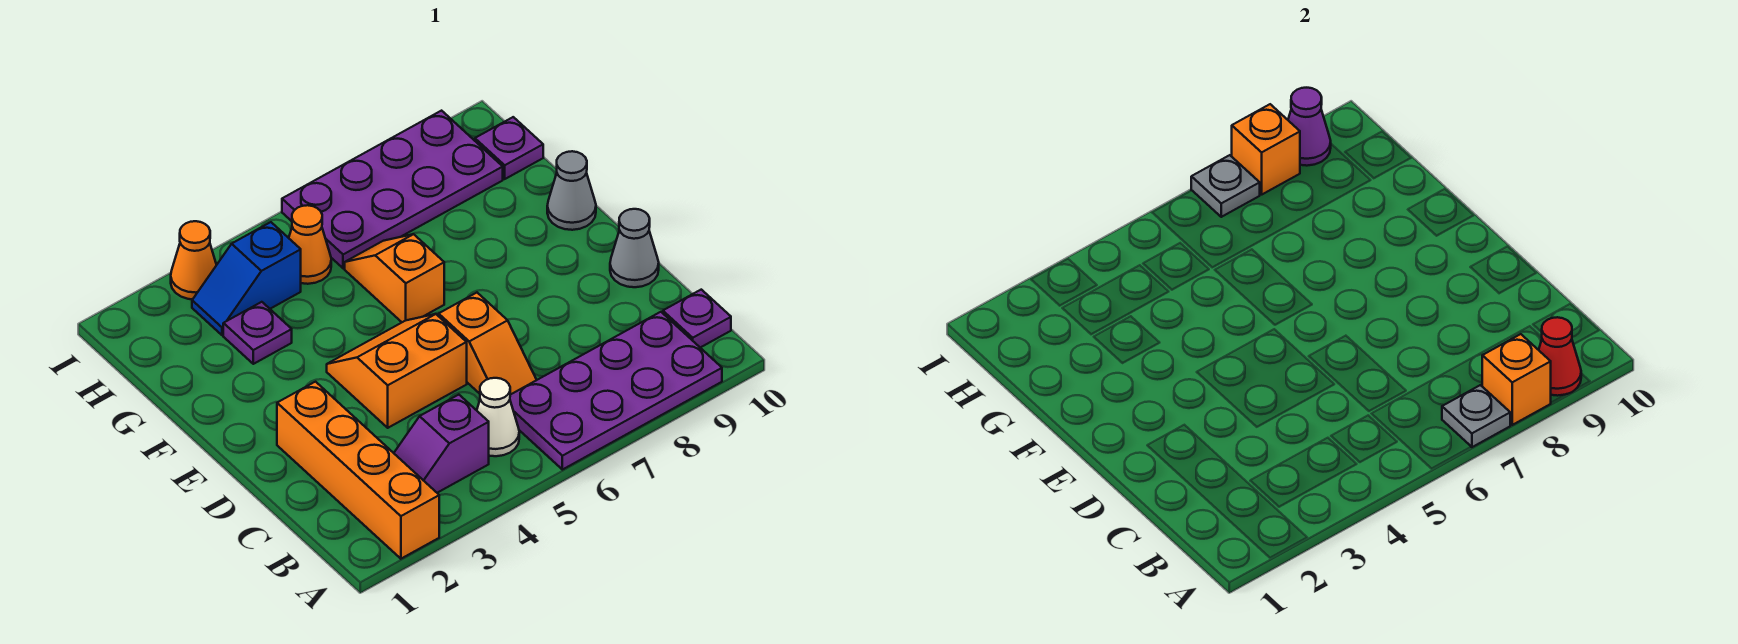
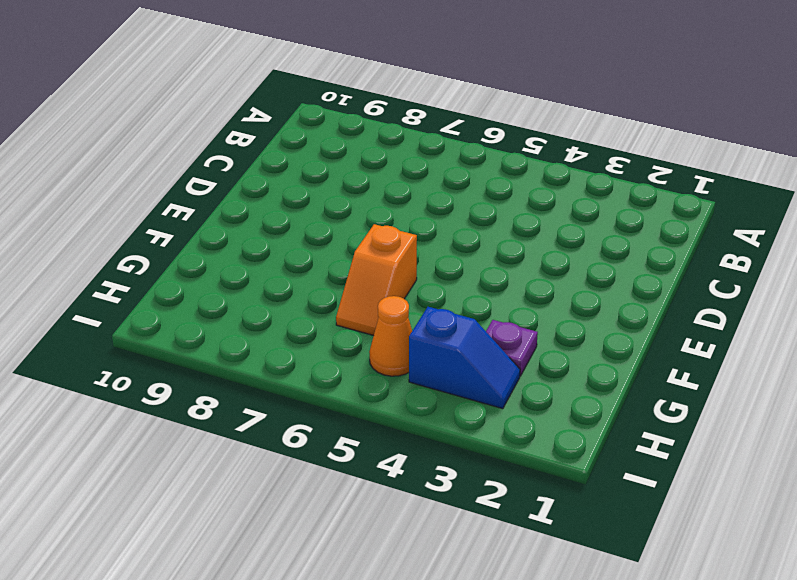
none -> orange brick A2:D2 level 1
none -> purple plate A6:B9 level 1
none -> purple slope B3:B4 level 1 top 4

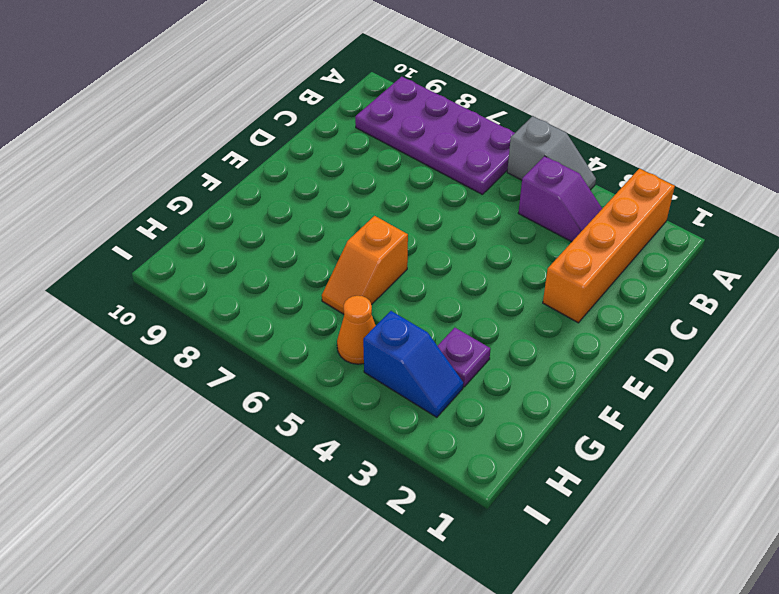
grey slope A4:A5 level 1 top 5 -> none
none -> white cone B5 level 1
none -> purple plate B10 level 1
none -> orange slope C6:D6 level 1 top D

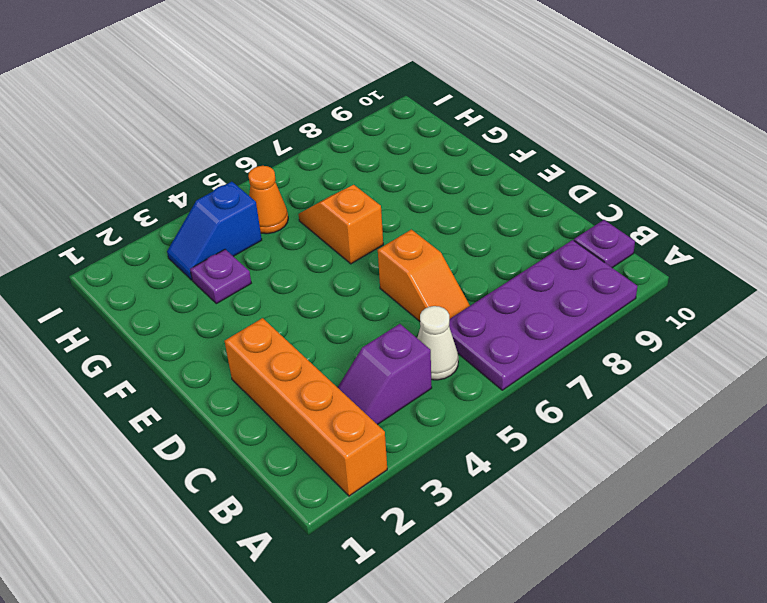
none -> orange slope D4:E5 level 1 top D
none -> grey cone D10 level 1
none -> grey cone F10 level 1

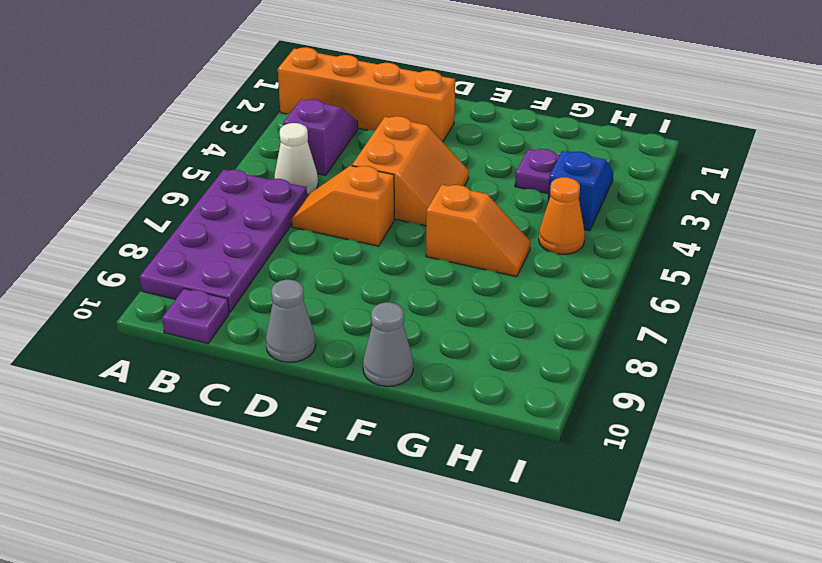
none -> purple plate H6:I9 level 1
none -> purple plate H10 level 1
none -> orange cone I3 level 1

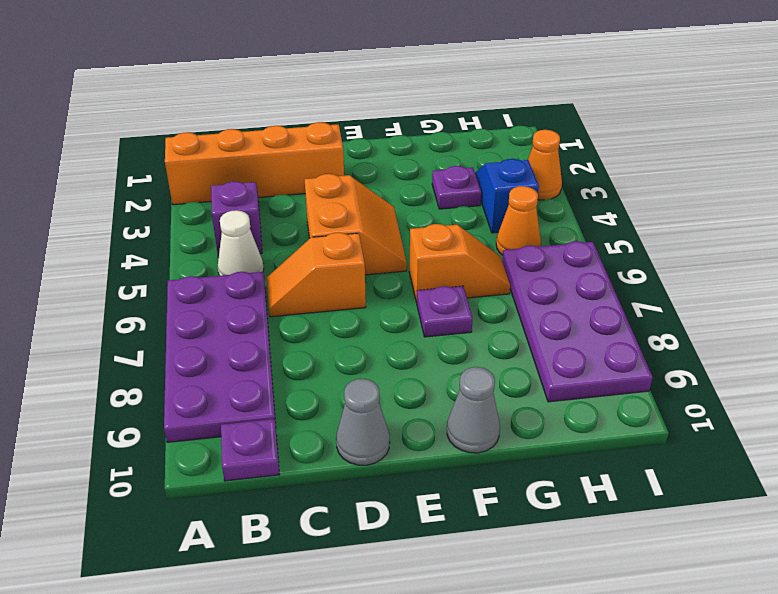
purple plate F7 level 1 -> purple plate H10 level 1
none -> grey plate A7 level 2
none -> orange brick A8 level 2
none -> red cone A9 level 2

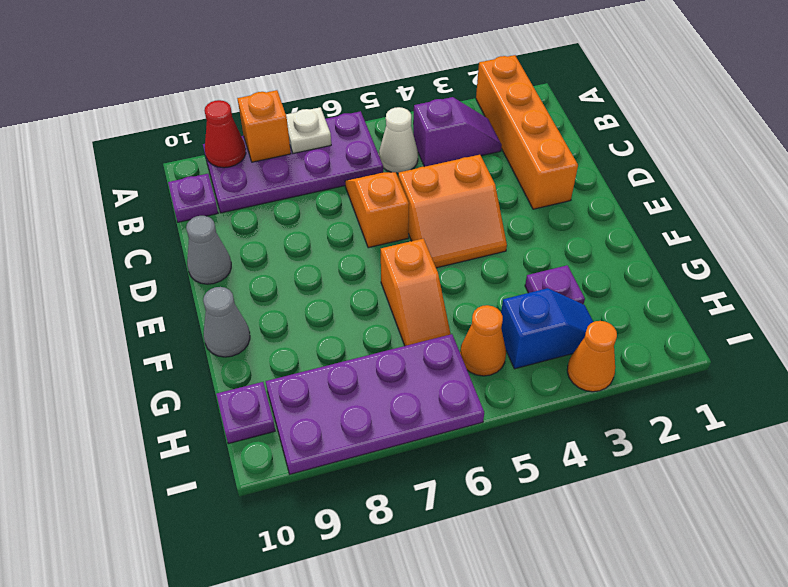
white plate A7 level 2 -> grey plate A7 level 2
none -> grey plate I7 level 2
none -> orange brick I8 level 2
none -> purple cone I9 level 2

